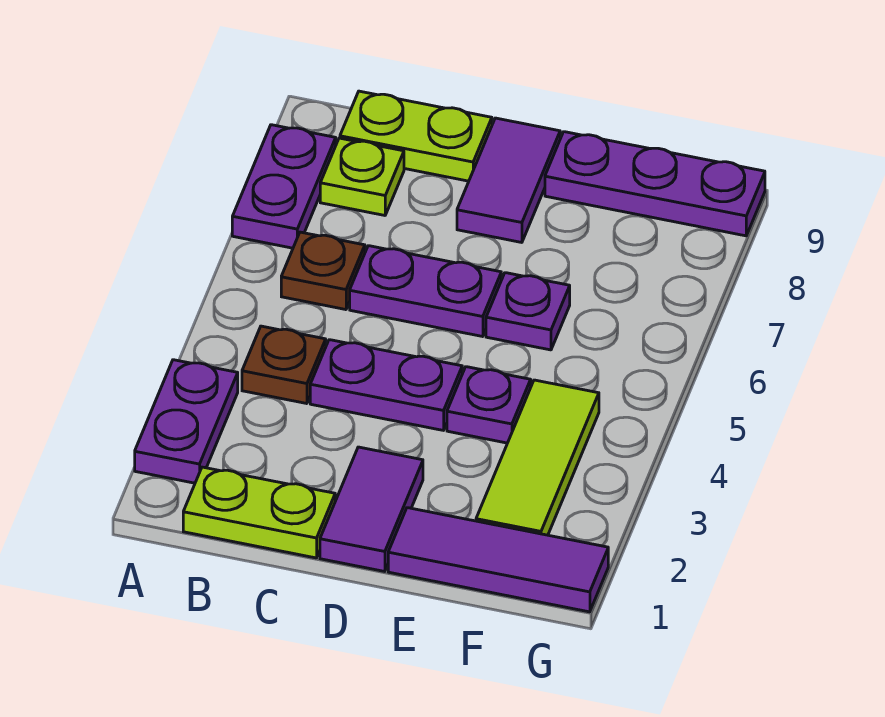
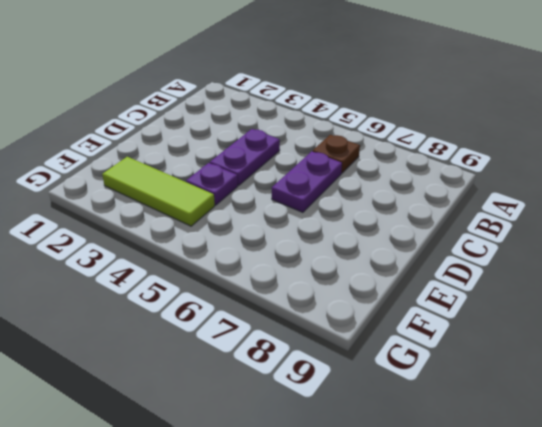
none -> purple plate A2:A3 level 1
none -> purple plate A7:A8 level 1
none -> lime plate B1:C1 level 1

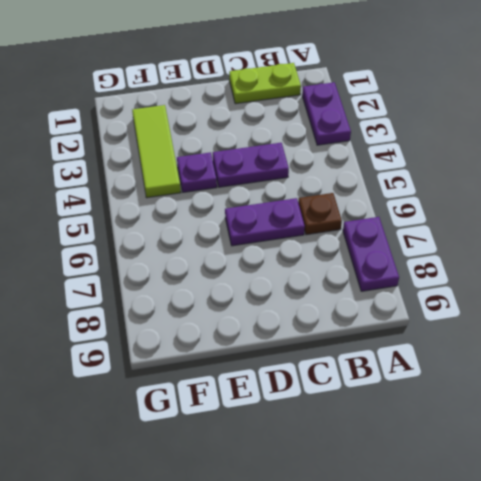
none -> brown plate B4 level 1
none -> lime plate B8 level 1
none -> lime plate B9:C9 level 1

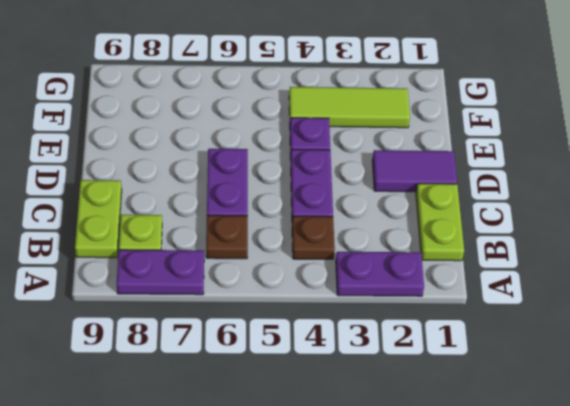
none -> purple tile D8:D9 level 1
none -> purple tile E1:G1 level 1
none -> purple plate E6 level 1

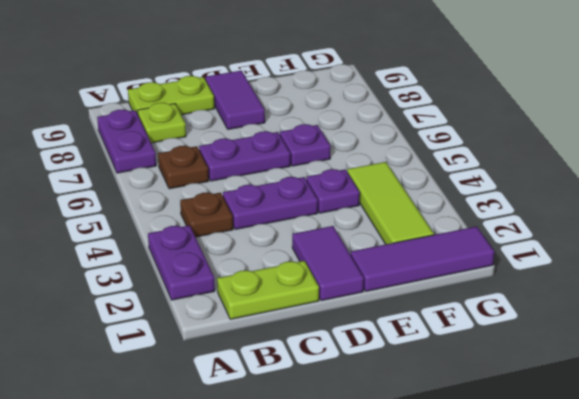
none -> purple plate E9:G9 level 1

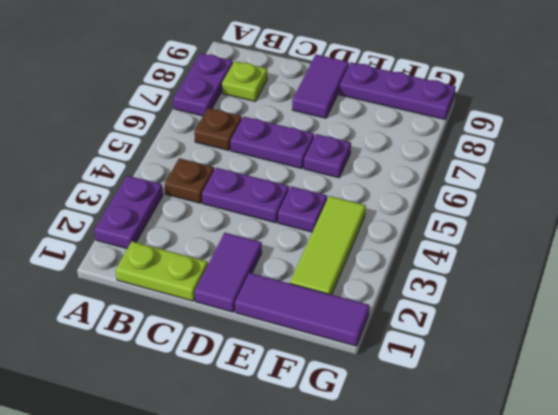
none -> lime plate B9:C9 level 1

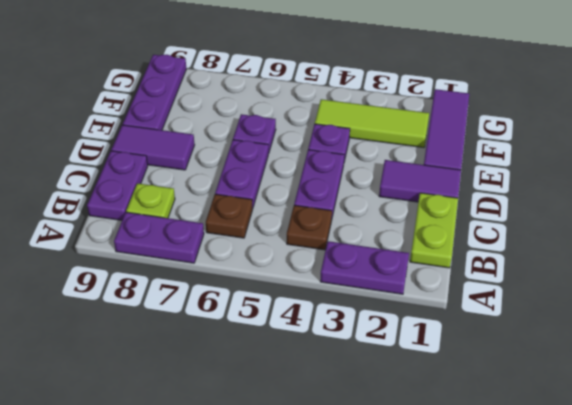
purple plate B9:C9 level 1 -> lime plate B9:C9 level 1

